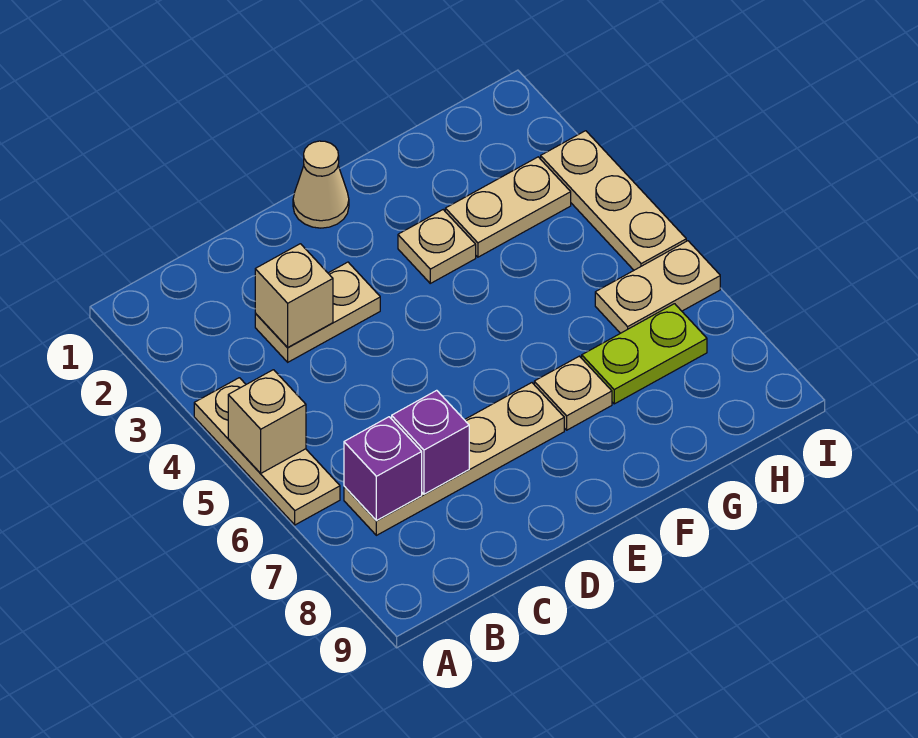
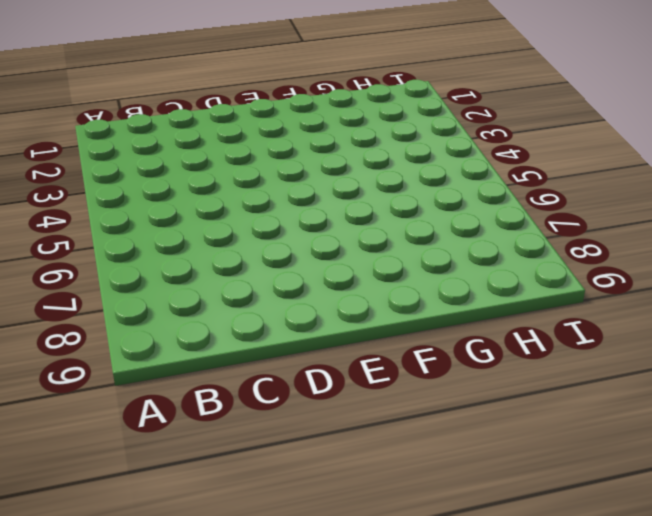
none -> tan plate A4:A6 level 1
none -> tan plate B7:E7 level 1
none -> tan plate C3:D3 level 1

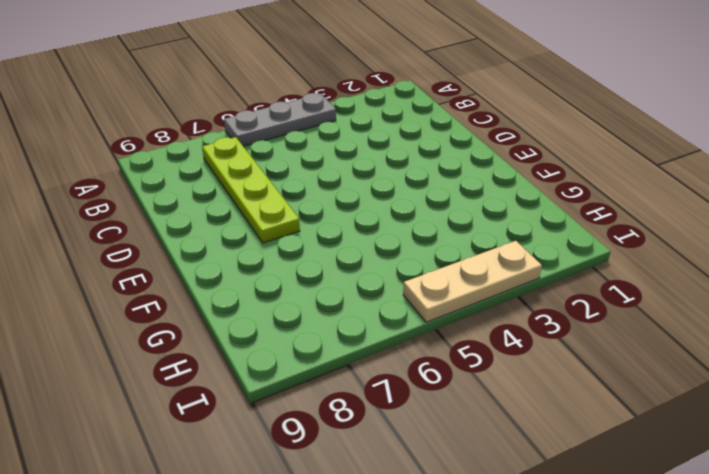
grey plate A4:A6 level 1 -> tan plate A4:A6 level 1
lime plate B7:E7 level 1 -> tan plate B7:E7 level 1
none -> tan plate C3:D3 level 1
none -> tan cone E1 level 1
none -> tan plate F3 level 1

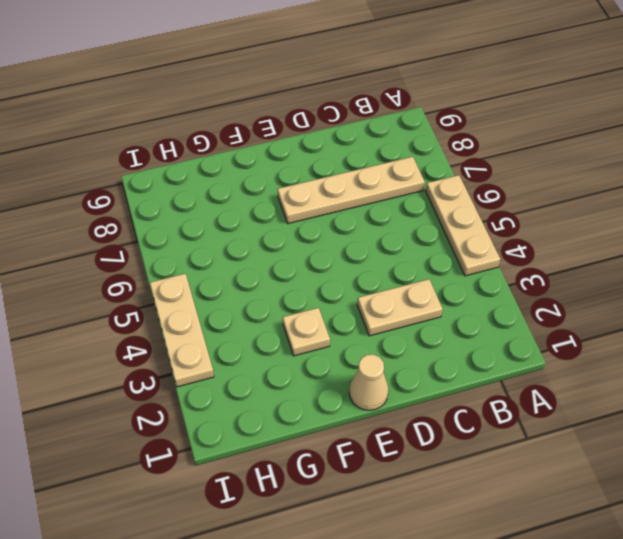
none -> tan plate F7 level 1
none -> tan plate G3:H3 level 1
none -> lime plate G7:H7 level 1

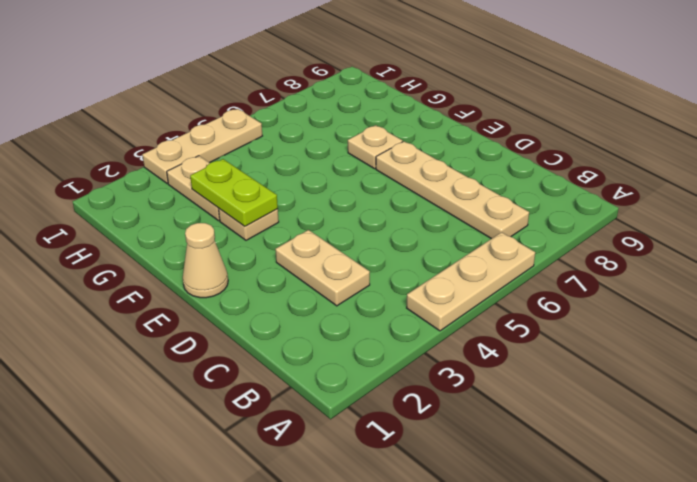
lime plate F3:G3 level 2 -> lime plate G7:H7 level 1
none -> tan plate H6:I6 level 1
none -> tan brick A5 level 2
none -> purple brick B7 level 2

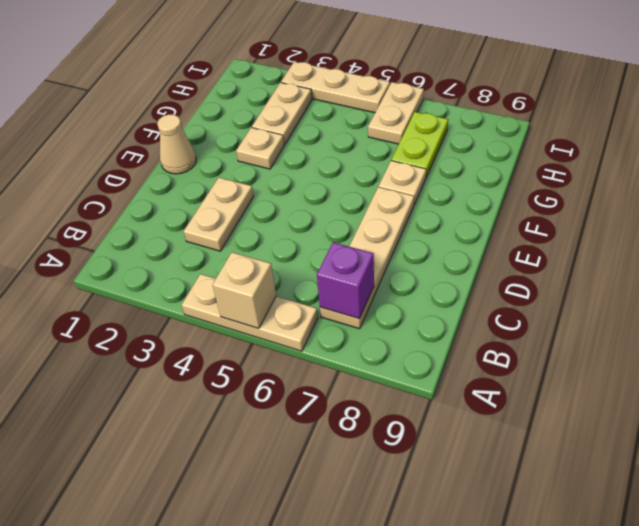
none -> tan brick C3 level 2
none -> purple brick C7 level 2

